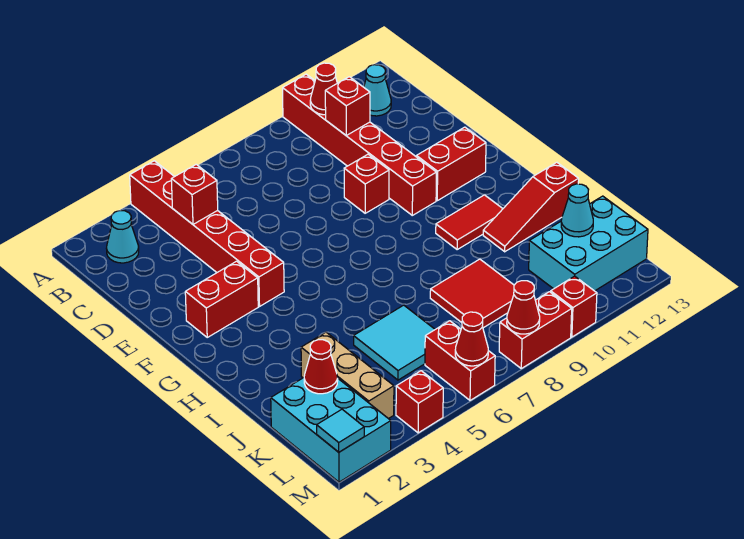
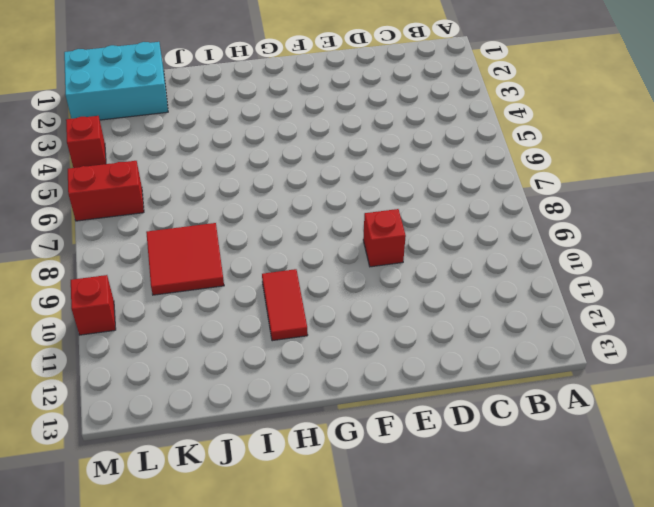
none -> red brick A4:F4 level 1
none -> red brick A10:F10 level 1
none -> cyan cone B2 level 1

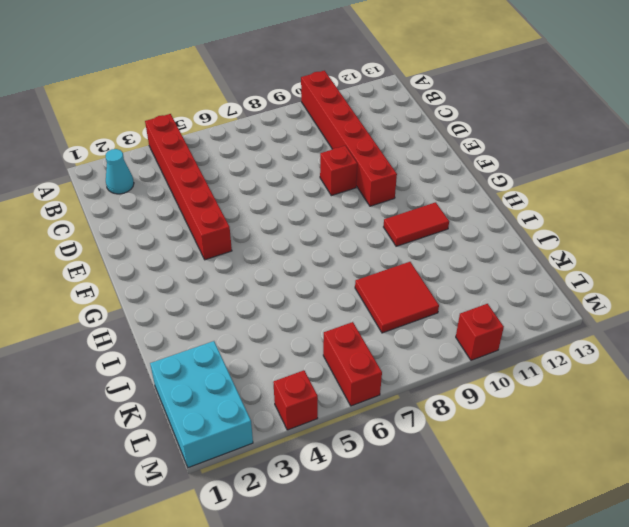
none -> cyan cone B12 level 1
none -> red brick F2:F3 level 1
none -> red brick F11:F12 level 1

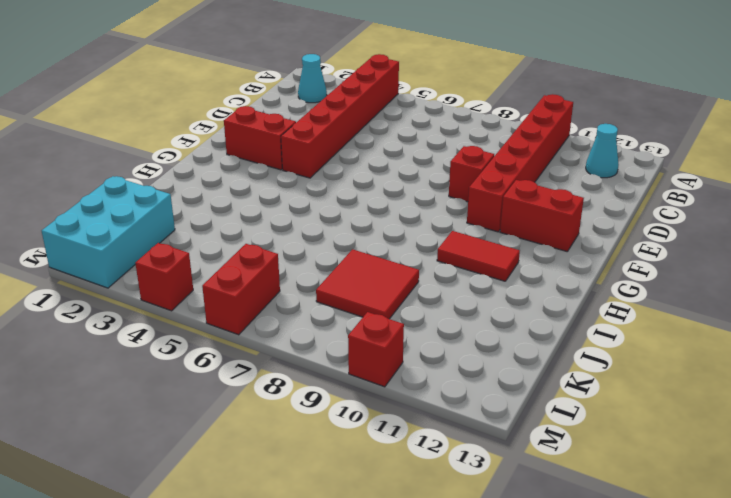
none -> red slope I11:I13 level 1 top 13
none -> tan brick J3:L3 level 1
none -> cyan tile J5:K6 level 1

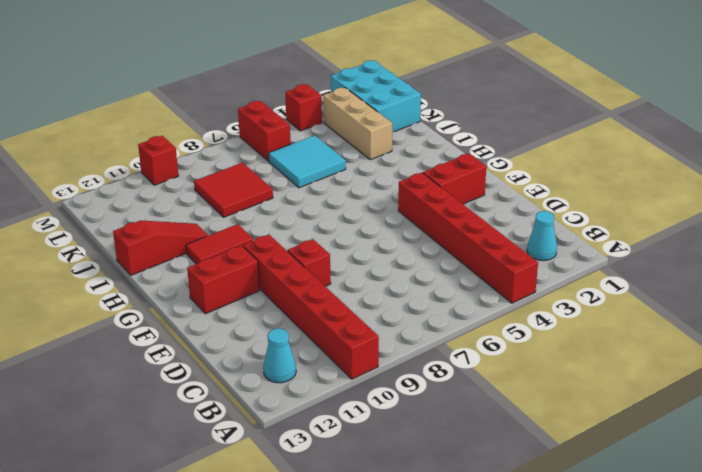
none -> cyan brick K11:L13 level 1
none -> red brick M8:M9 level 1
none -> red cone B10 level 2

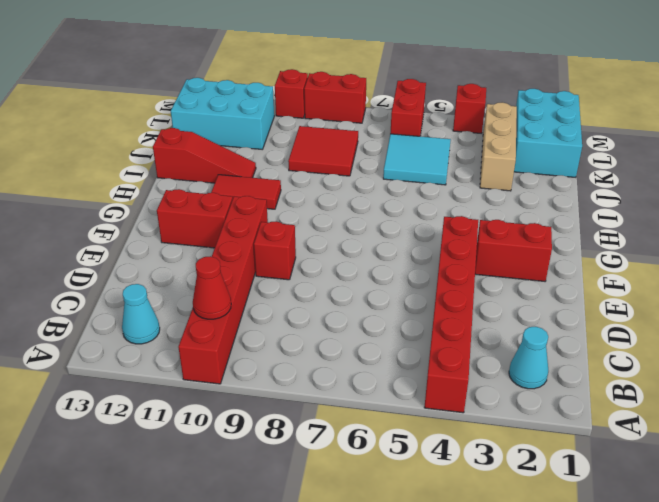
none -> red brick C4 level 2
none -> red brick C10 level 2
none -> red cone K2 level 2

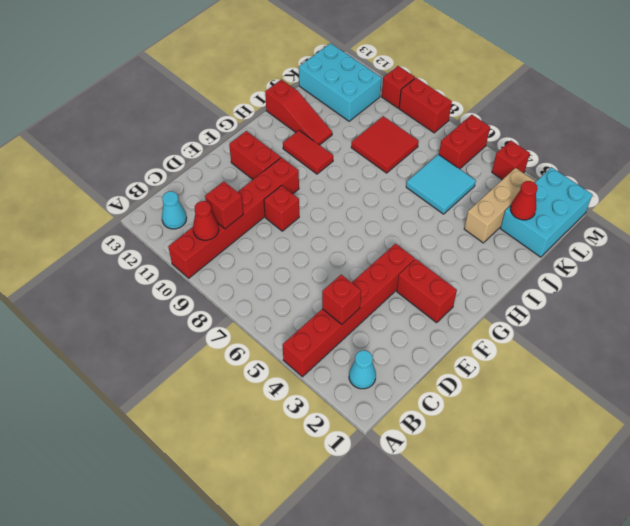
none -> cyan cone K12 level 2
none -> cyan tile M1 level 2
none -> red cone M6 level 2

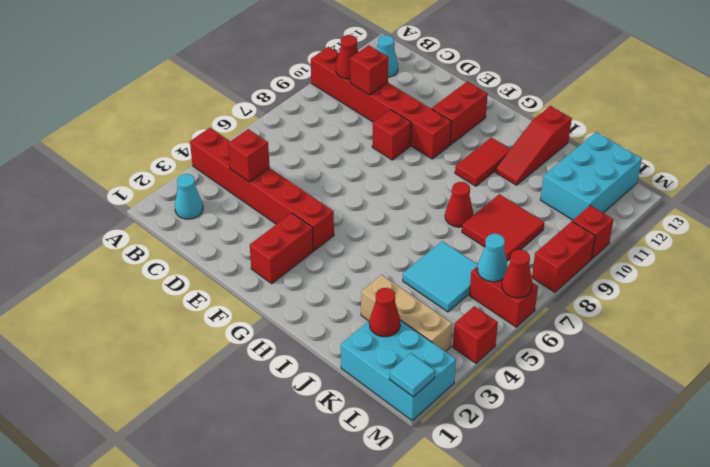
red cone I8 level 1 -> red cone M8 level 2
cyan cone L6 level 2 -> cyan cone K12 level 2

